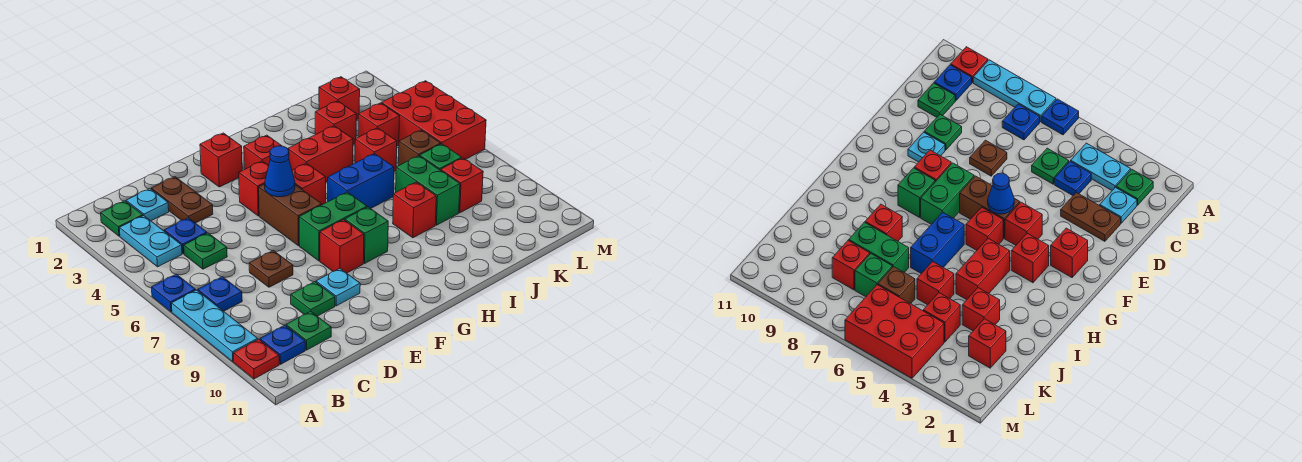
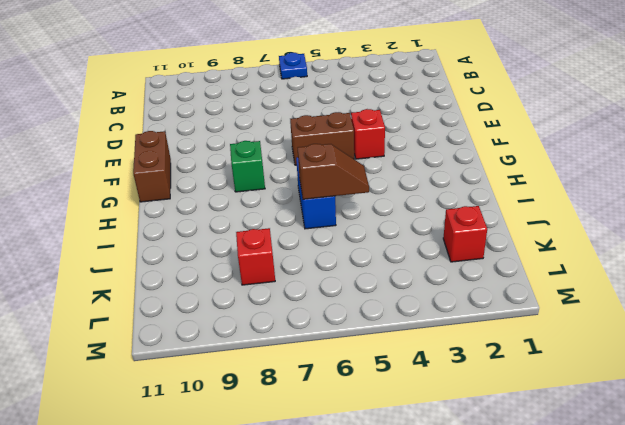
brown brick F11:G11 level 1 -> none
brown slope I5:I6 level 2 top 6 -> none
none -> cyan plate A7:A9 level 1
none -> red plate A10 level 1
none -> green plate B2 level 1
none -> cyan plate B3:B4 level 1

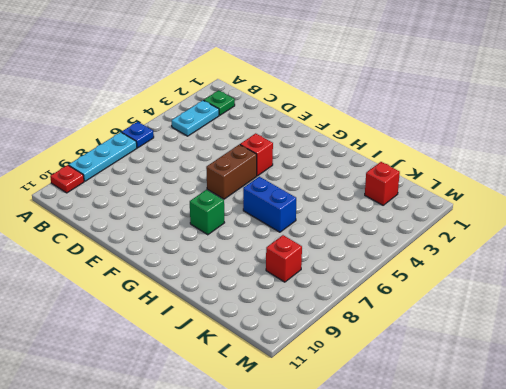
none -> blue plate B7 level 1
none -> blue plate B10 level 1
none -> cyan plate C2 level 1
none -> blue plate C4 level 1

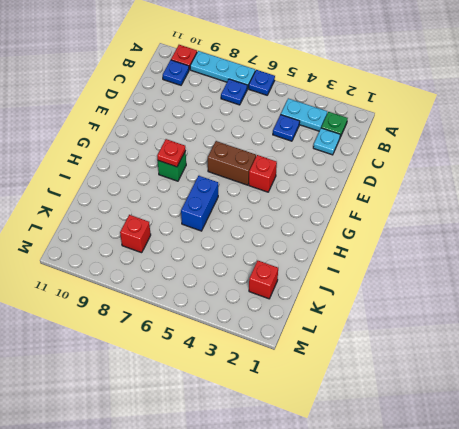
red plate G8 level 2 -> none
none -> green plate C5 level 1
none -> green plate C10 level 1
none -> brown plate D2:D3 level 1
none -> brown plate D7 level 1

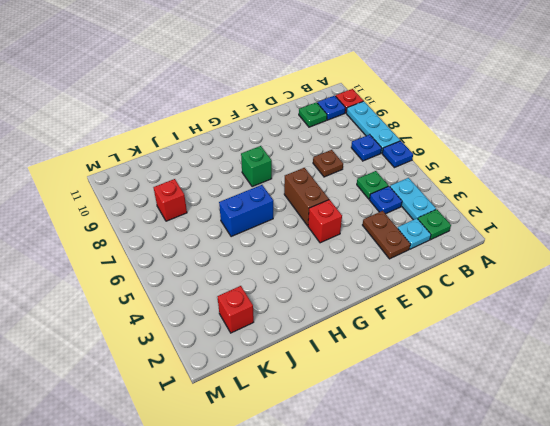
none -> green plate D9 level 1
none -> cyan plate E9 level 1
none -> red brick F2 level 1
none -> green brick F7:G7 level 1

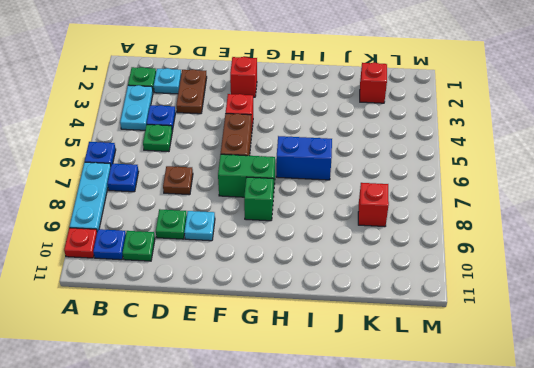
none -> red brick F8 level 1
none -> red brick G3 level 1
none -> red brick G5 level 1
none -> red brick H4:I4 level 1

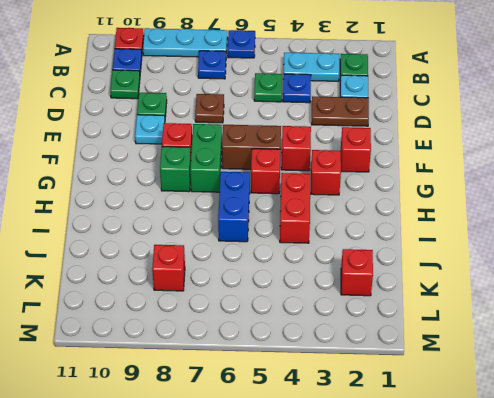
none -> red brick I8 level 1
none -> red brick J3 level 1
none -> red brick J5 level 1
none -> green brick J7:J8 level 1

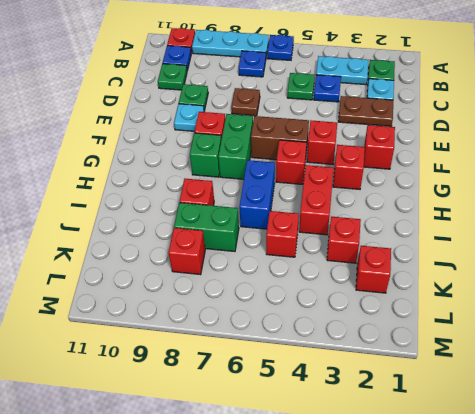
none -> red brick K4 level 1
none -> brown brick K6 level 1
none -> green brick K7 level 1
none -> red brick L4:M6 level 1

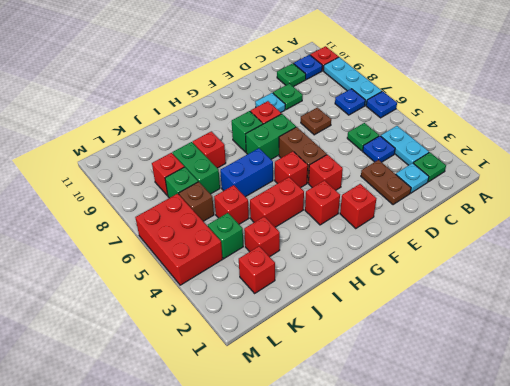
green brick K4 level 1 -> red brick K4 level 1
none -> blue cone F5 level 2

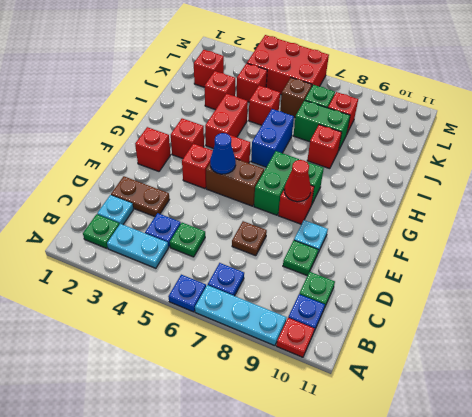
red cone F8 level 2 -> none

